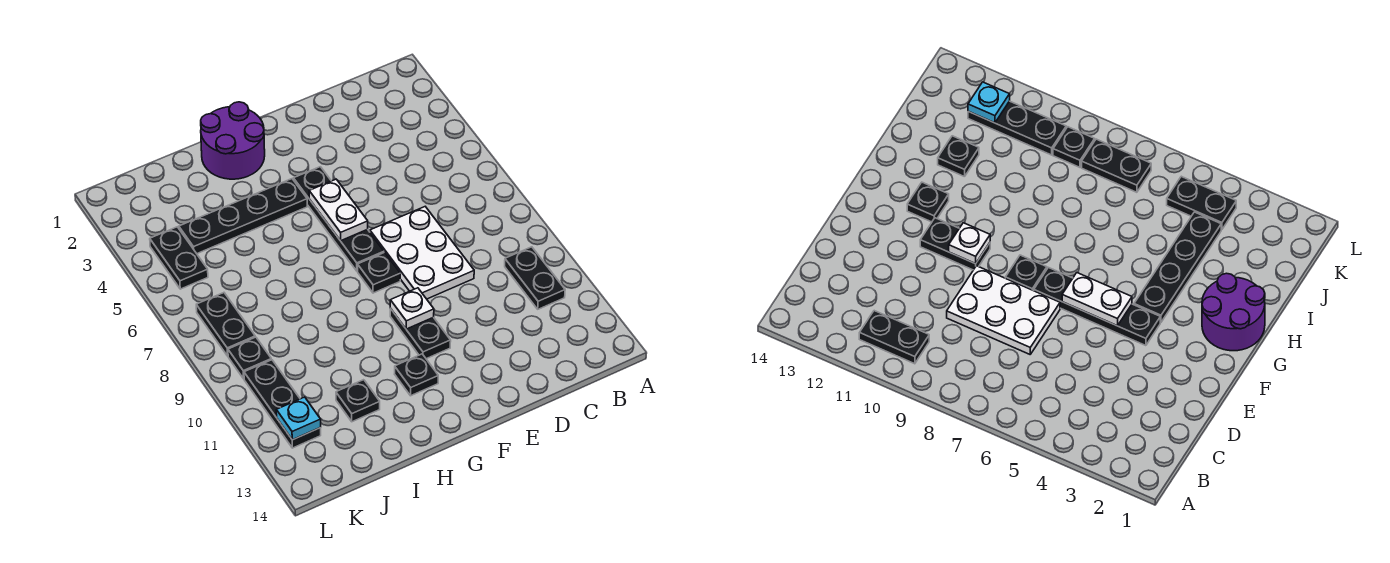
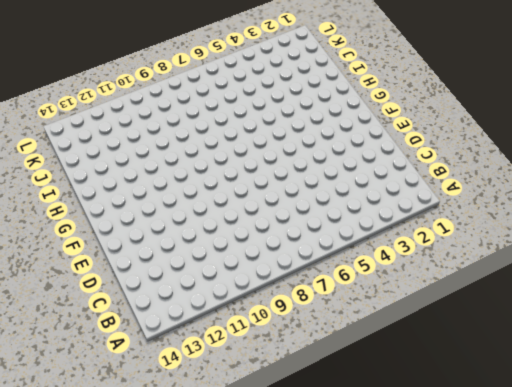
none -> black plate B10:B11 level 1
none -> white plate D7:E9 level 1
none -> black plate F4:F7 level 1

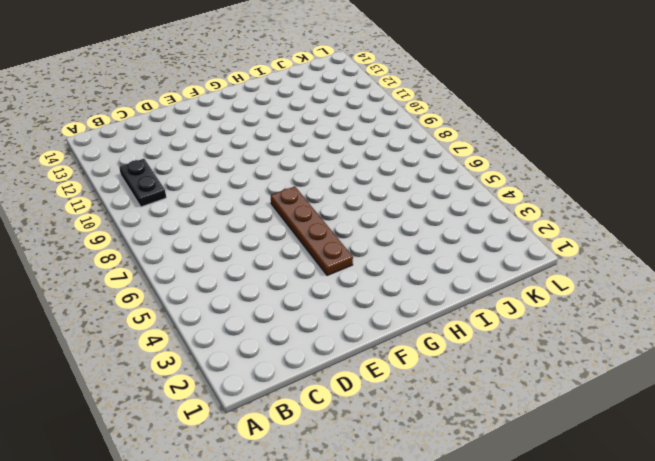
brown plate F4:F7 level 1 -> black plate F4:F7 level 1
none -> white plate D7:E9 level 1
none -> black plate F8 level 1
none -> black plate F10:F11 level 1

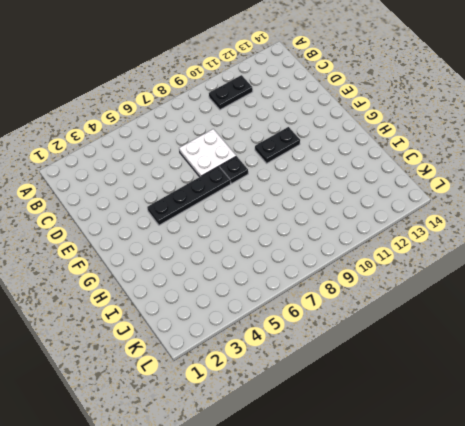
white plate D7:E8 level 1 -> white plate D7:E9 level 1
none -> purple round brick G1:H2 level 1
none -> black plate G4:J4 level 1
none -> black plate G12 level 1

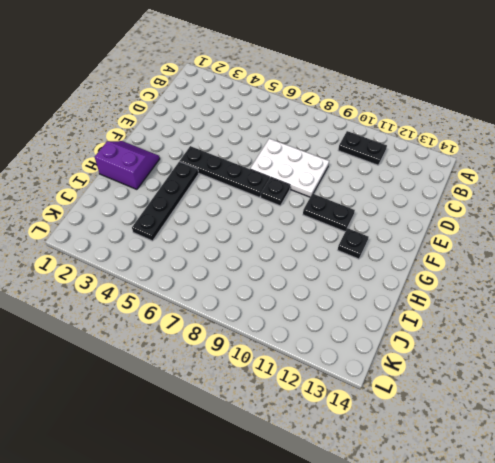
purple slope G1:H2 level 1 top H -> purple round brick G1:H2 level 1
none -> black plate I12 level 1
none -> black plate K4:K5 level 1
none -> black plate K7:K8 level 1

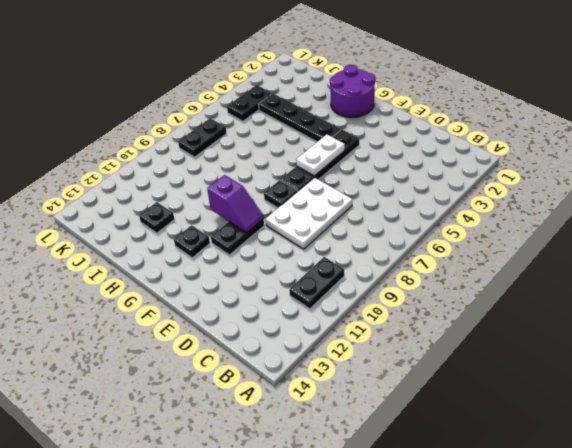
purple slope F10:G10 level 2 top G -> white plate F10 level 2
none -> black plate K9 level 1
none -> black plate K10:K12 level 1
none -> cyan plate K12 level 2

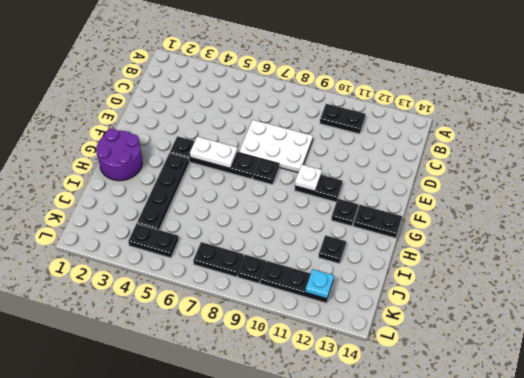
black plate G13:G14 level 1 -> none

